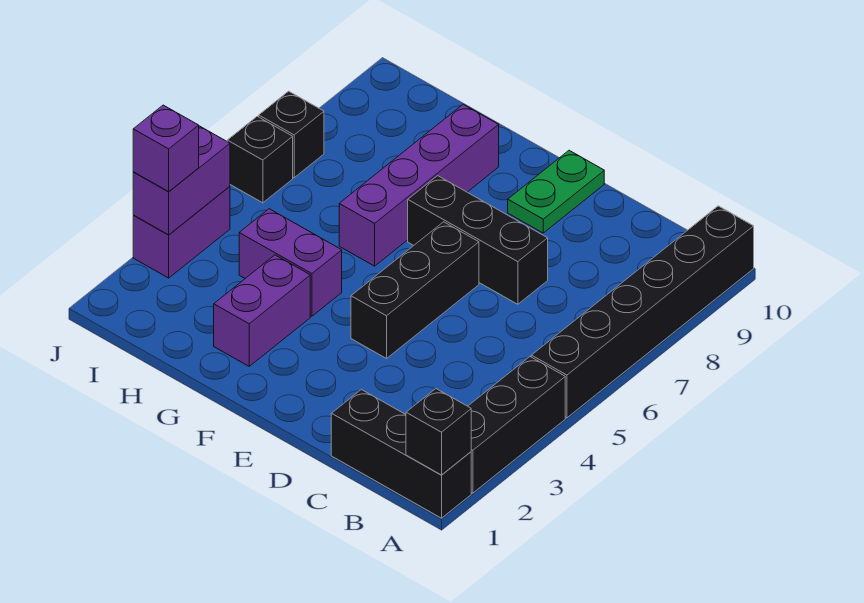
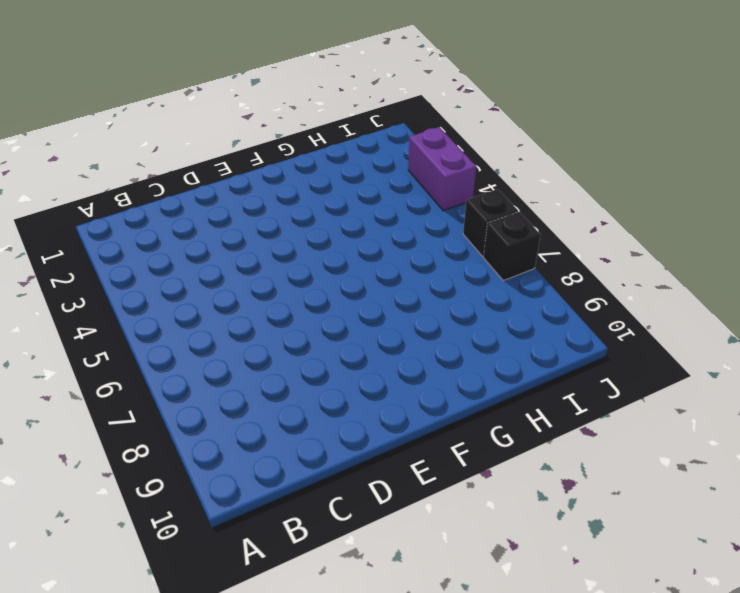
none -> black brick A1:C1 level 1
none -> black brick A2:A4 level 1
none -> black brick A5:A10 level 1

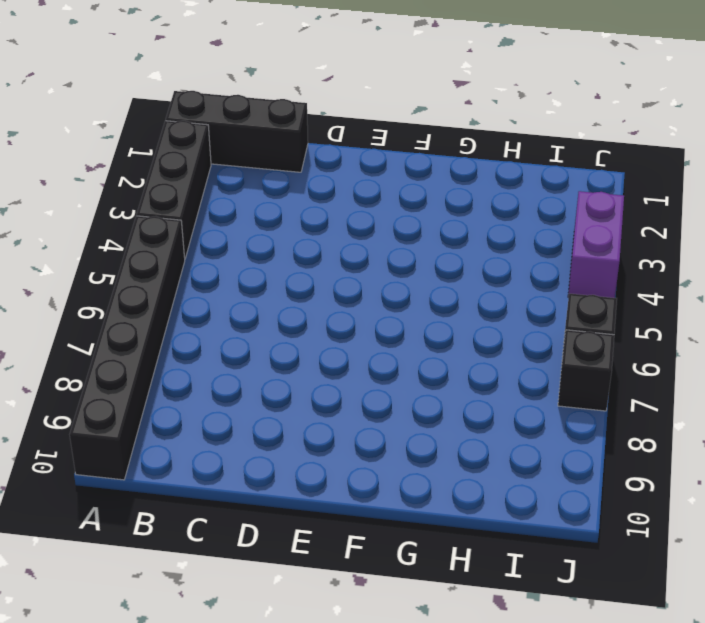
none -> black brick D7:F7 level 1
none -> black brick E4:E6 level 1
none -> green plate E9:E10 level 1

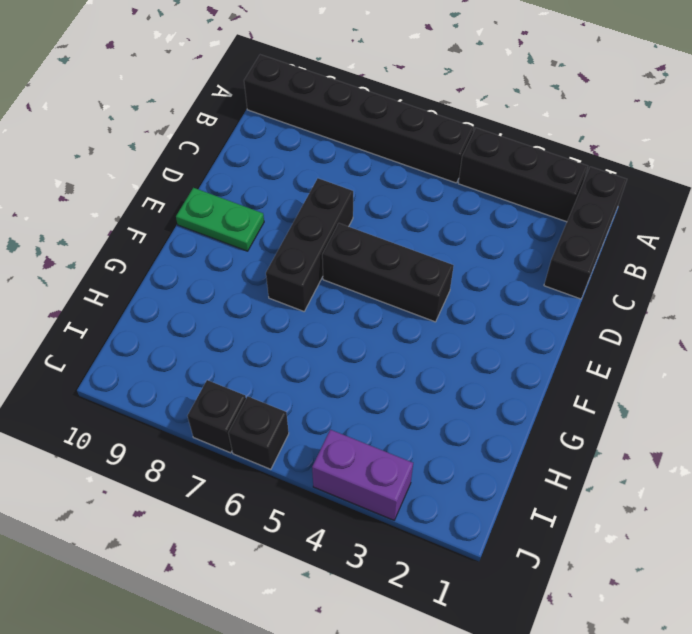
none -> purple brick G2:G3 level 1
none -> purple brick G4:H4 level 1
none -> purple brick G6:G9 level 1

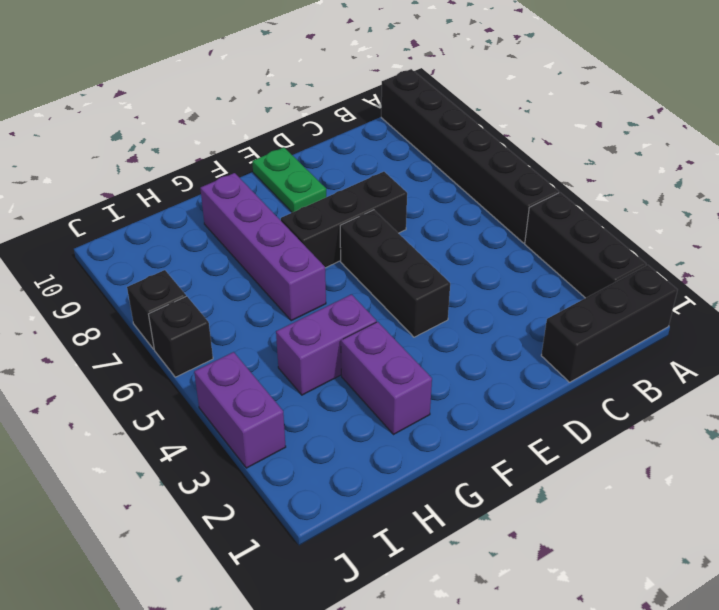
none -> black brick A1 level 2
none -> purple brick J3:J4 level 2
none -> purple brick J3 level 3

